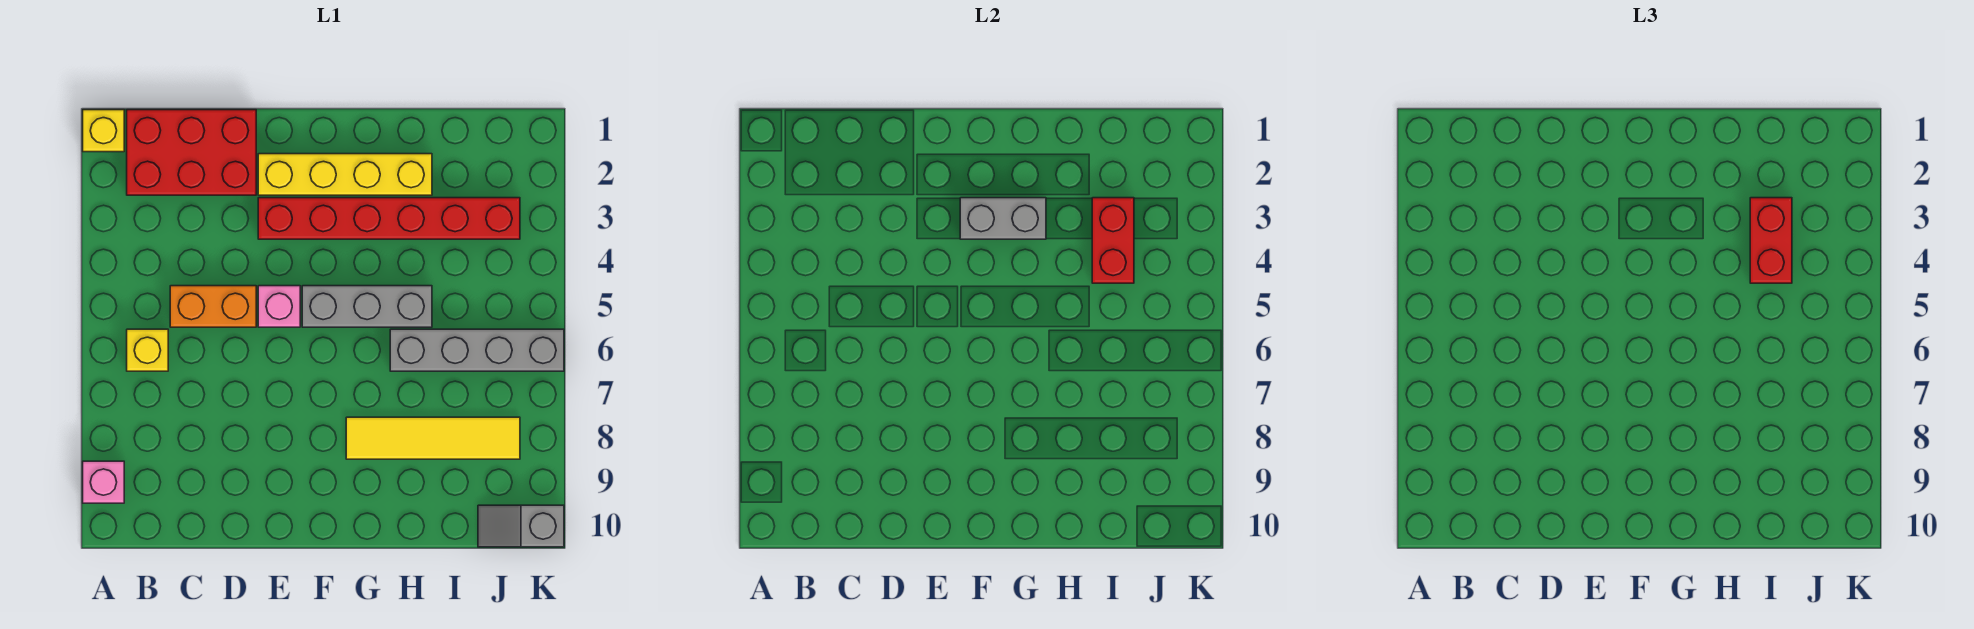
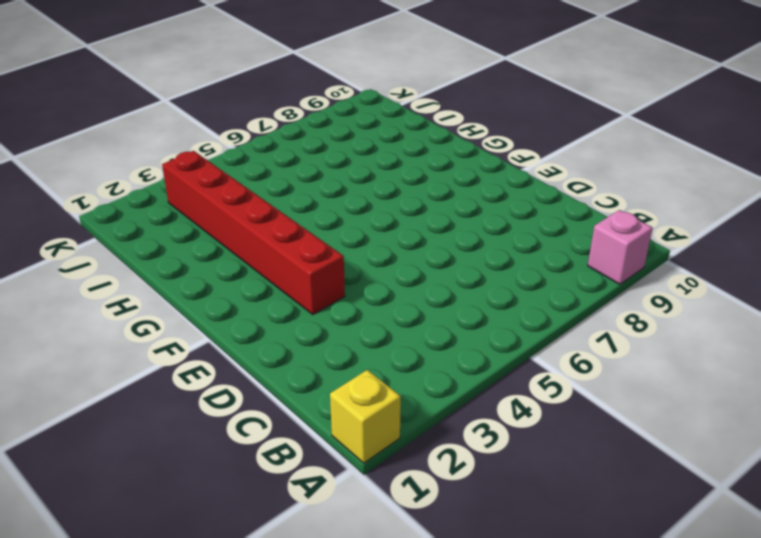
none -> red brick B1:D2 level 1
none -> yellow brick B6 level 1
none -> orange brick C5:D5 level 1

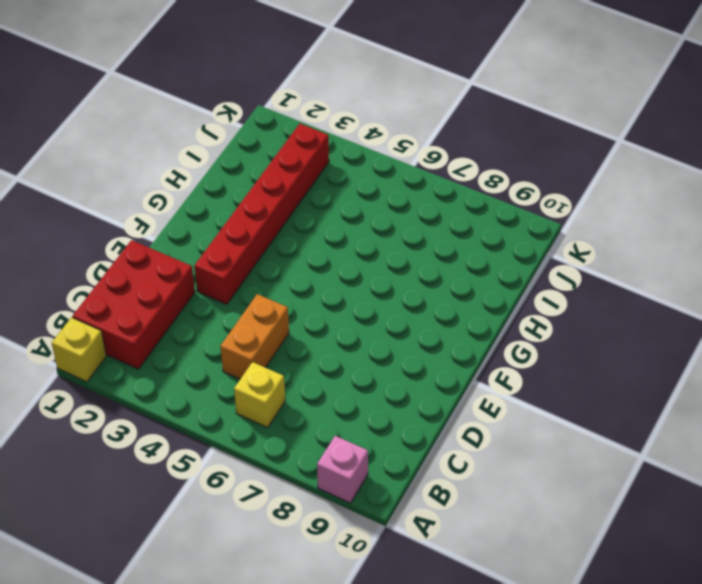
none -> yellow brick E2:H2 level 1
none -> pink brick E5 level 1
none -> grey brick F5:H5 level 1

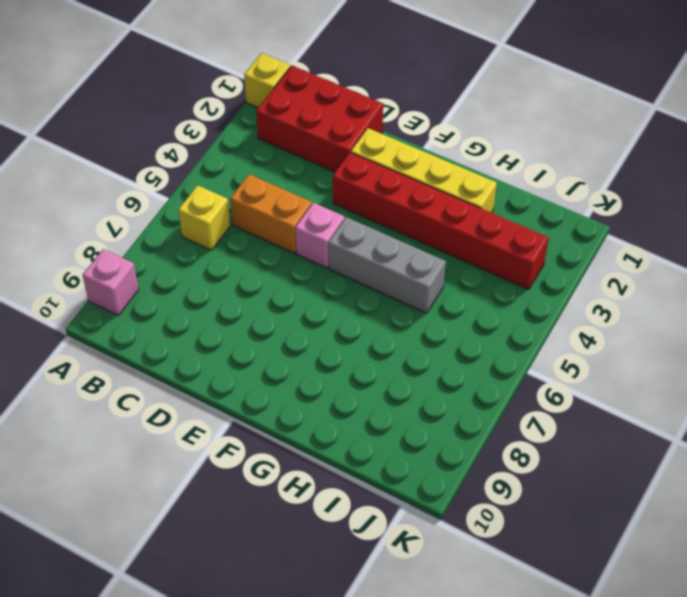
none -> yellow tile G8:J8 level 1
none -> grey brick H6:K6 level 1
none -> grey slope J10:K10 level 1 top K

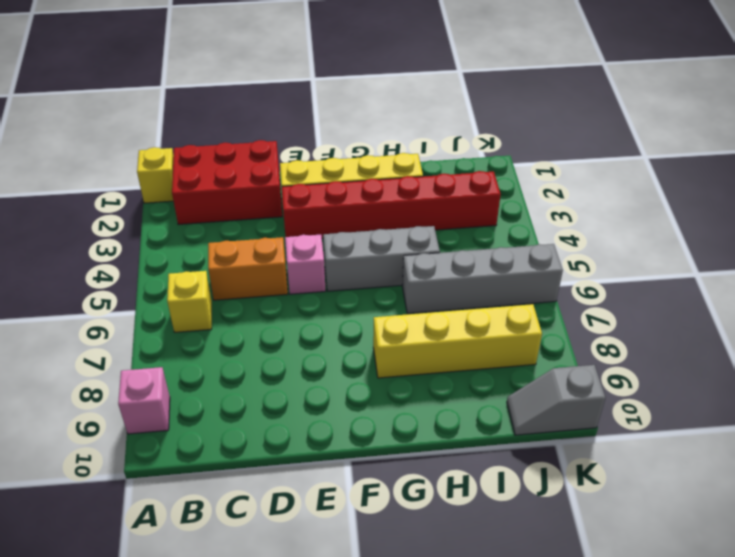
yellow brick G8:J8 level 1 -> yellow tile G8:J8 level 1
none -> grey brick F3:G3 level 2
none -> red brick I3:I4 level 2
none -> red brick I3:I4 level 3

